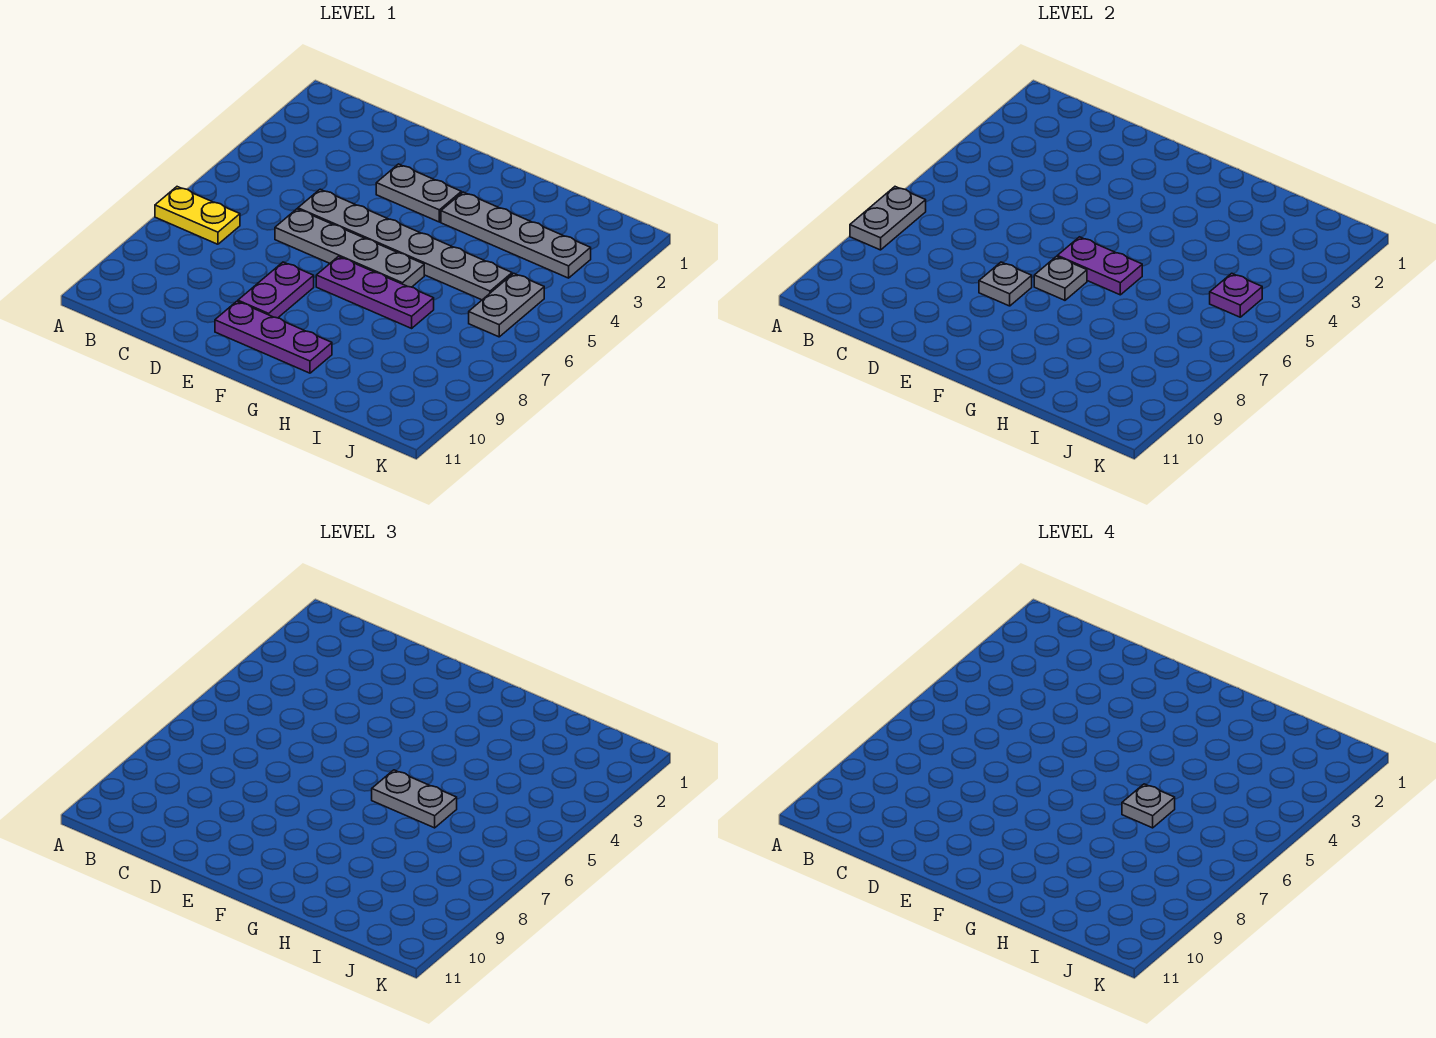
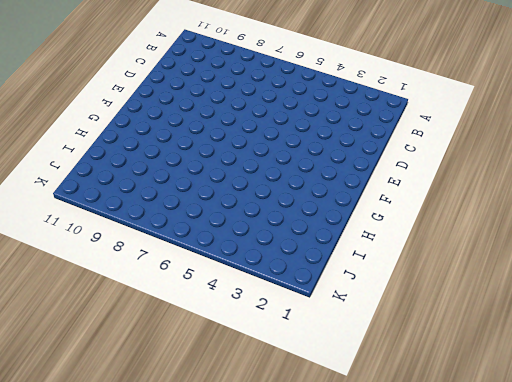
none -> yellow plate A7:B7 level 1
none -> grey plate D5:I5 level 1
none -> grey plate D6:G6 level 1

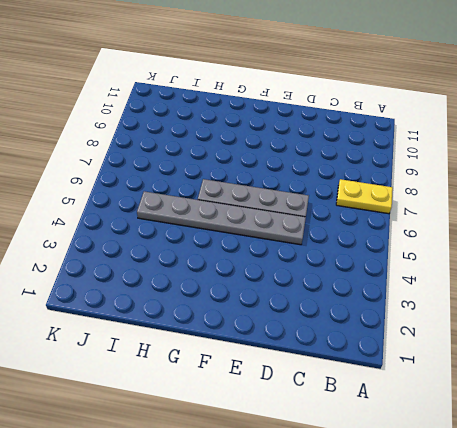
none -> grey plate E3:F3 level 1
none -> purple plate E8:E9 level 1
none -> purple plate E10:G10 level 1

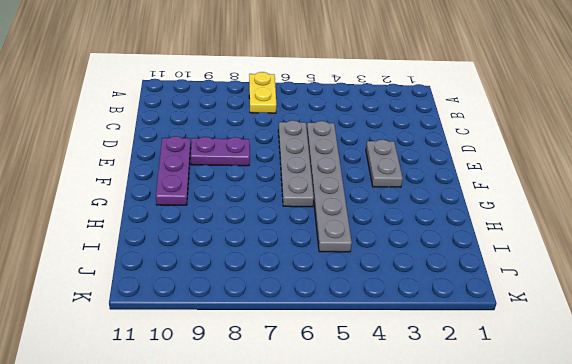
none -> purple plate F7:H7 level 1
none -> grey plate G3:J3 level 1
none -> grey plate J5:J6 level 1

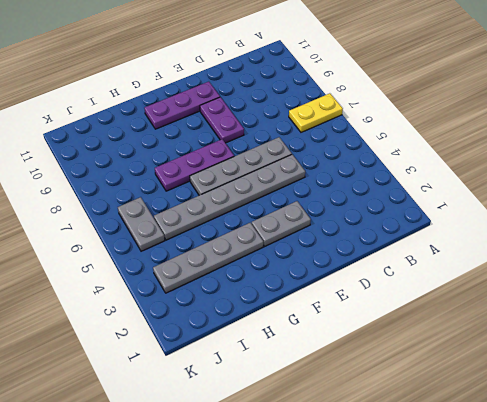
none -> grey plate A7:A8 level 2
none -> grey plate E8 level 2
none -> purple plate F6:G6 level 2

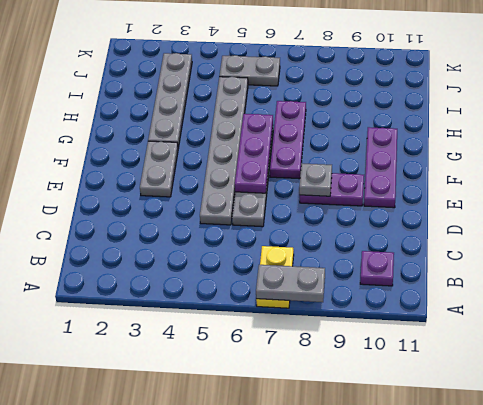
purple plate B10 level 1 -> purple plate J5 level 2
purple plate E6:G6 level 2 -> purple plate F6:G6 level 2
none -> grey plate F7 level 2
none -> grey plate G6:H6 level 3
none -> grey plate H6 level 4

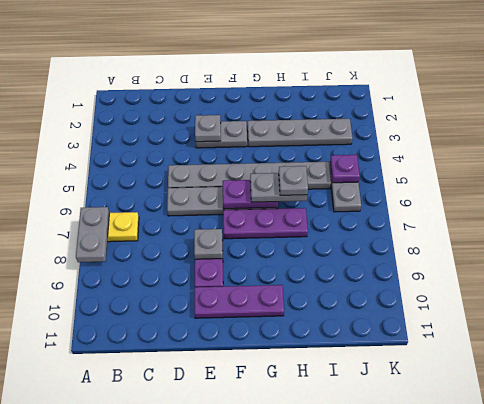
grey plate E3 level 2 -> grey plate F7 level 2

